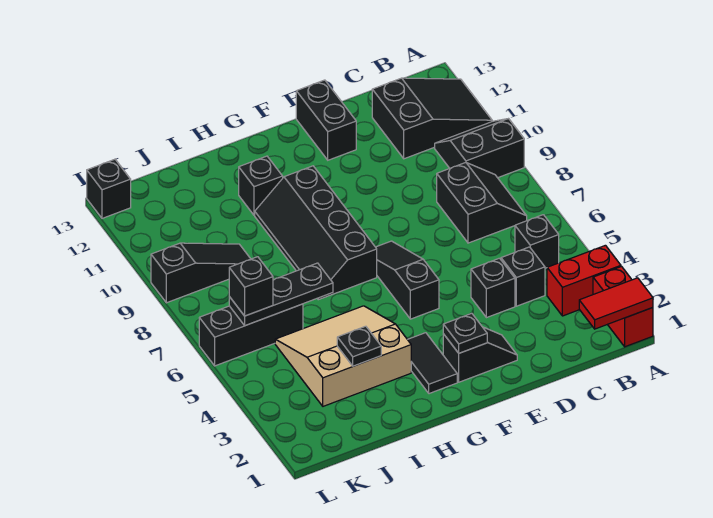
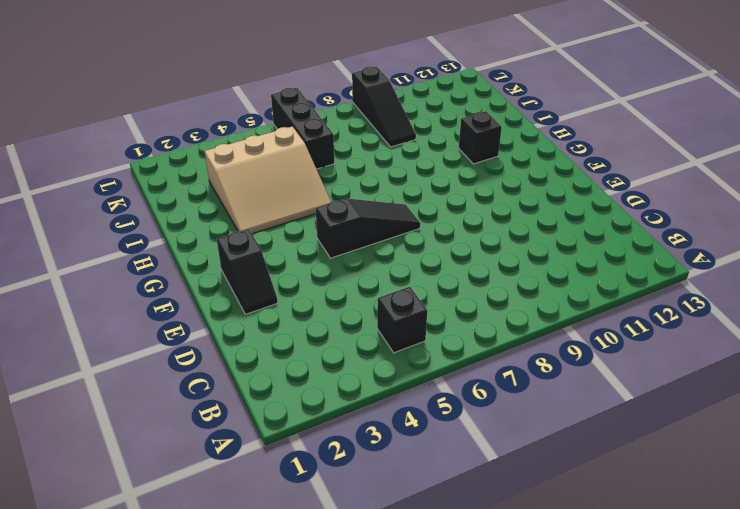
tan slope H3:J5 level 1 top J -> tan slope H3:J5 level 1 top 3
none -> red brick A1:A2 level 1
none -> red brick A3:B3 level 1
none -> black slope A9:B10 level 1 top 9

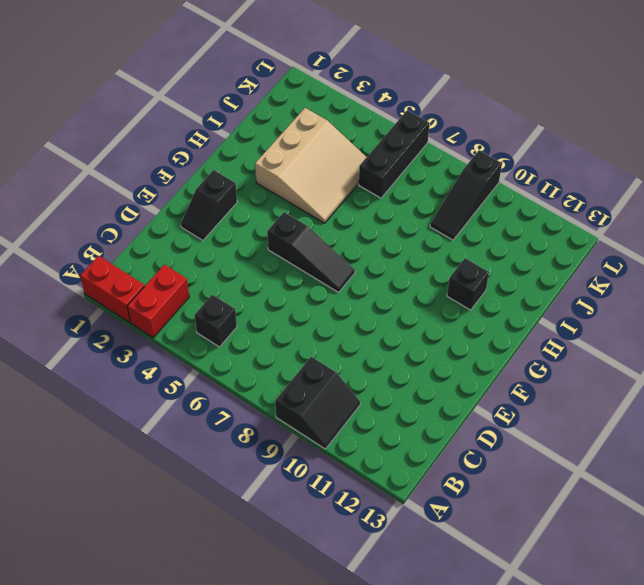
none -> black slope A11:C12 level 1 top C
none -> black slope B7:C8 level 1 top C
none -> black brick C4 level 1

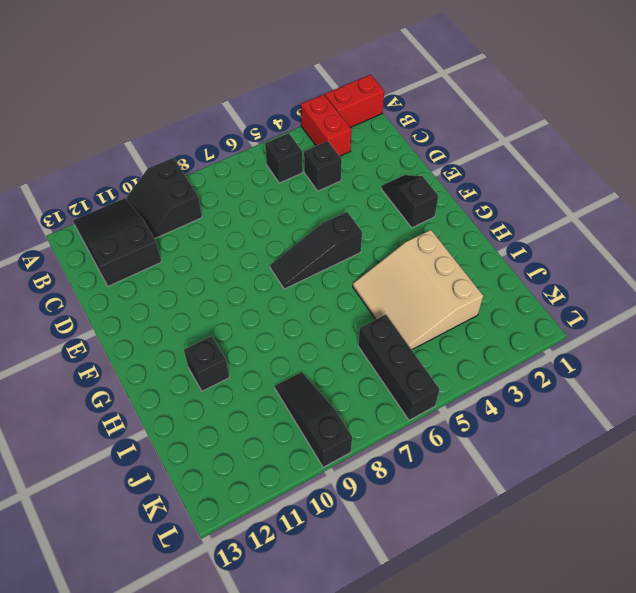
none -> black slope B7:C8 level 1 top C
none -> black brick D4 level 1
none -> black brick E12:E13 level 1

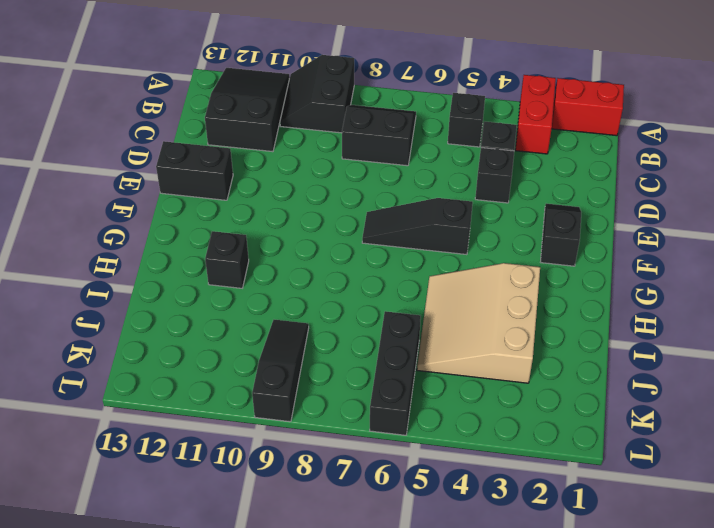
none -> black tile G2:G3 level 1
none -> black slope G7:H10 level 1 top G
none -> black brick L13 level 1

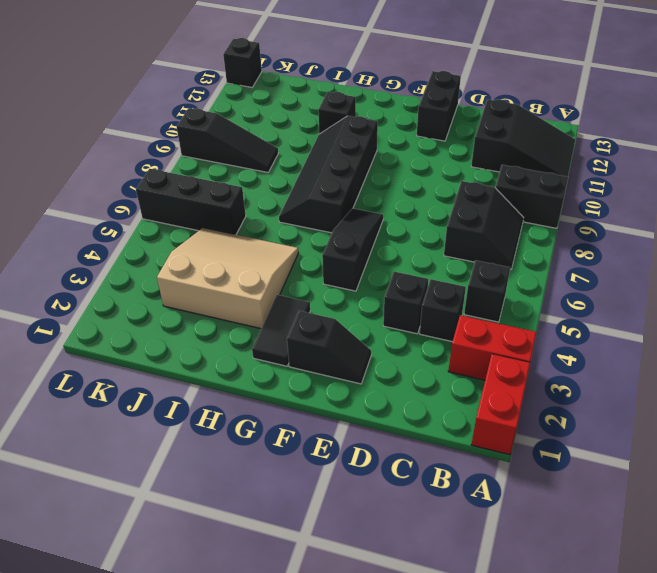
none -> red tile A1:B1 level 2
none -> black plate F2 level 2
none -> black plate I3 level 2

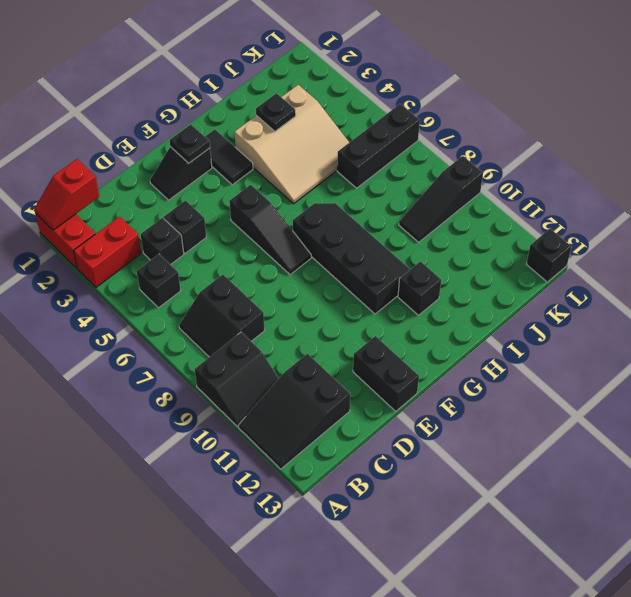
red slope A1:B1 level 2 top B -> red tile A1:B1 level 2
none -> black plate I6:K6 level 2
none -> black brick K6 level 3

